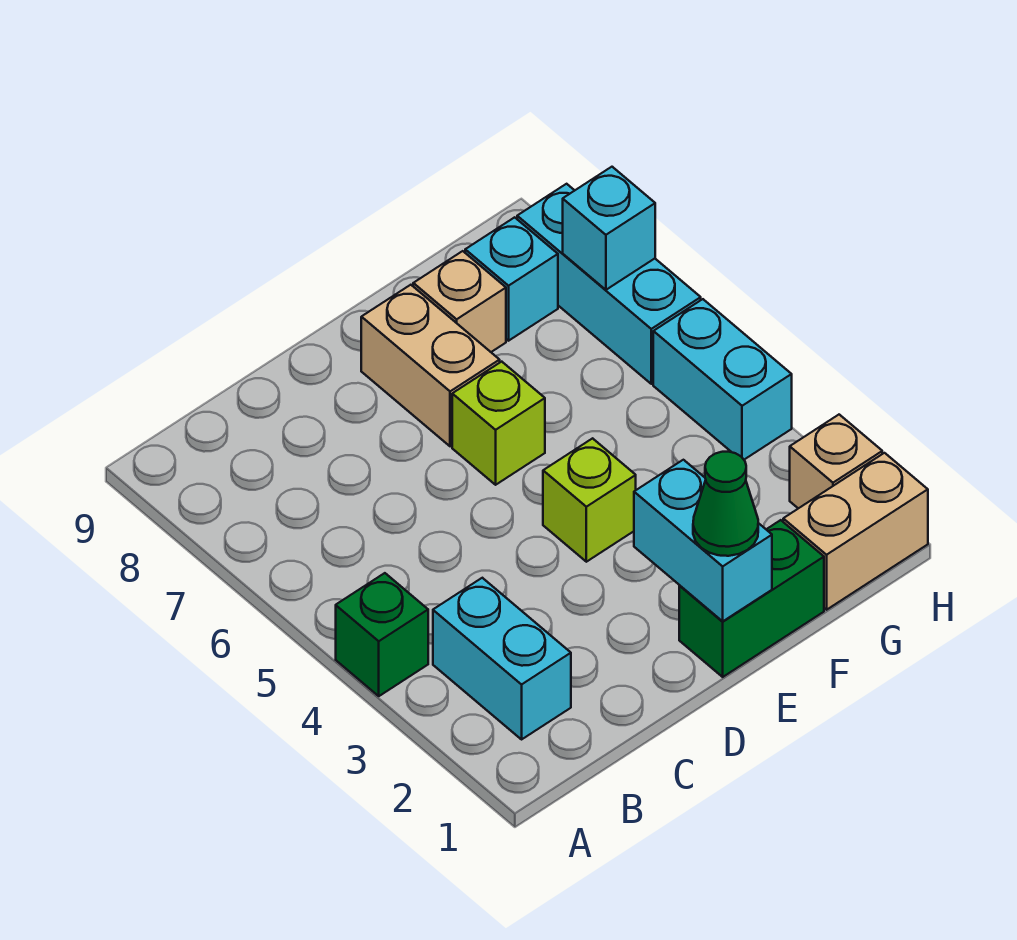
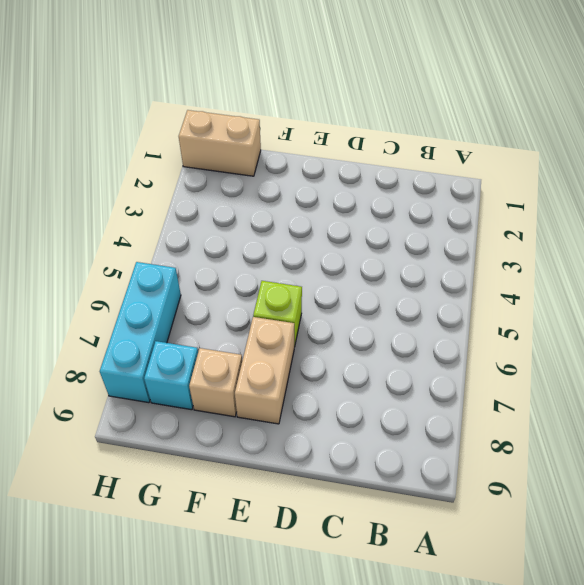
none -> green brick A4 level 1
none -> cyan brick B2:B3 level 1
none -> green brick E1:F1 level 1

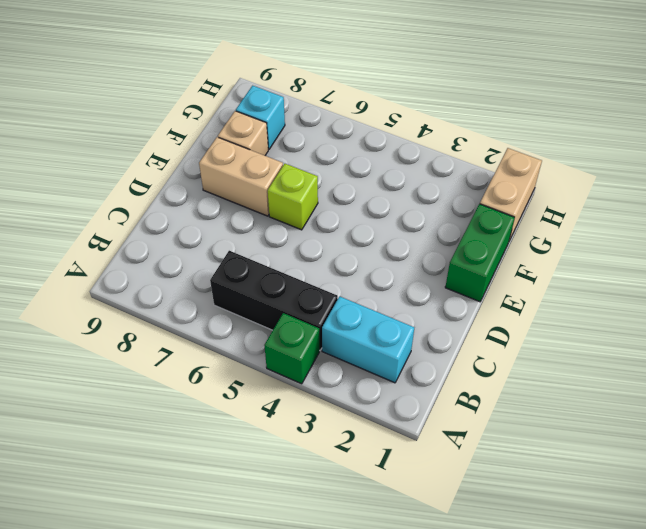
black brick B4:B6 level 1 -> none
none -> lime brick E4 level 1
none -> tan brick H2 level 1
none -> cyan brick H4:H5 level 1

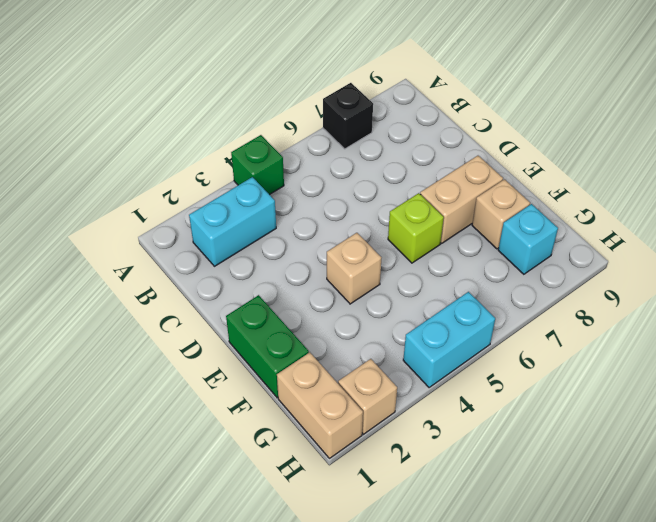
black brick A7 level 1 -> none
tan brick E4 level 1 -> lime brick E4 level 1
none -> cyan brick H6:H8 level 1
none -> cyan brick E1:E2 level 2
none -> cyan brick H7 level 2

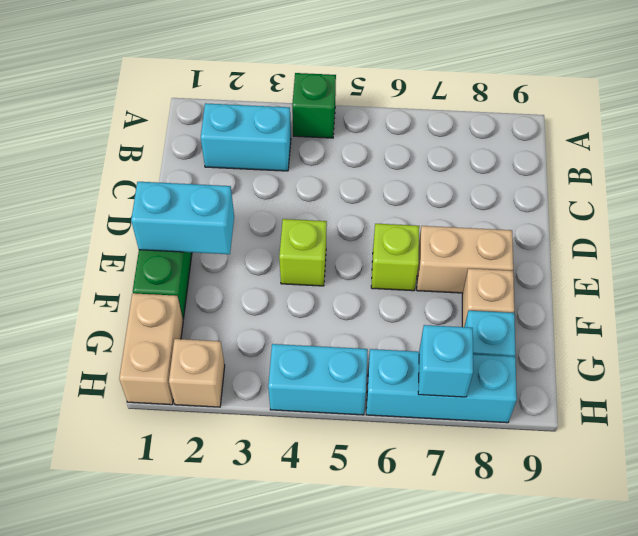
none -> green cone E1 level 3

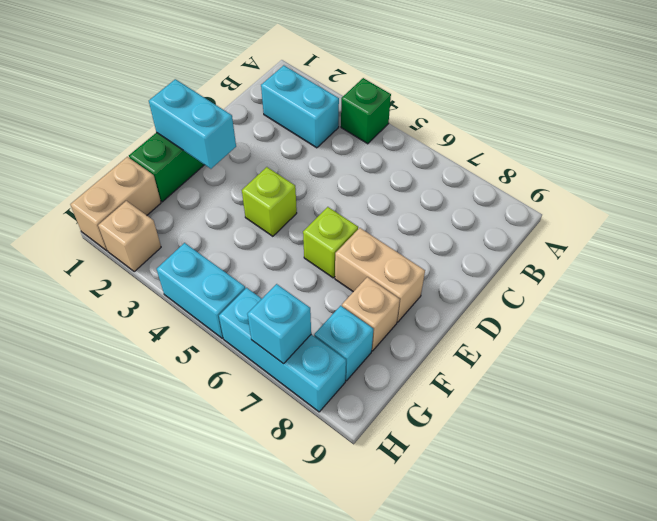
none -> green cone E1 level 3

